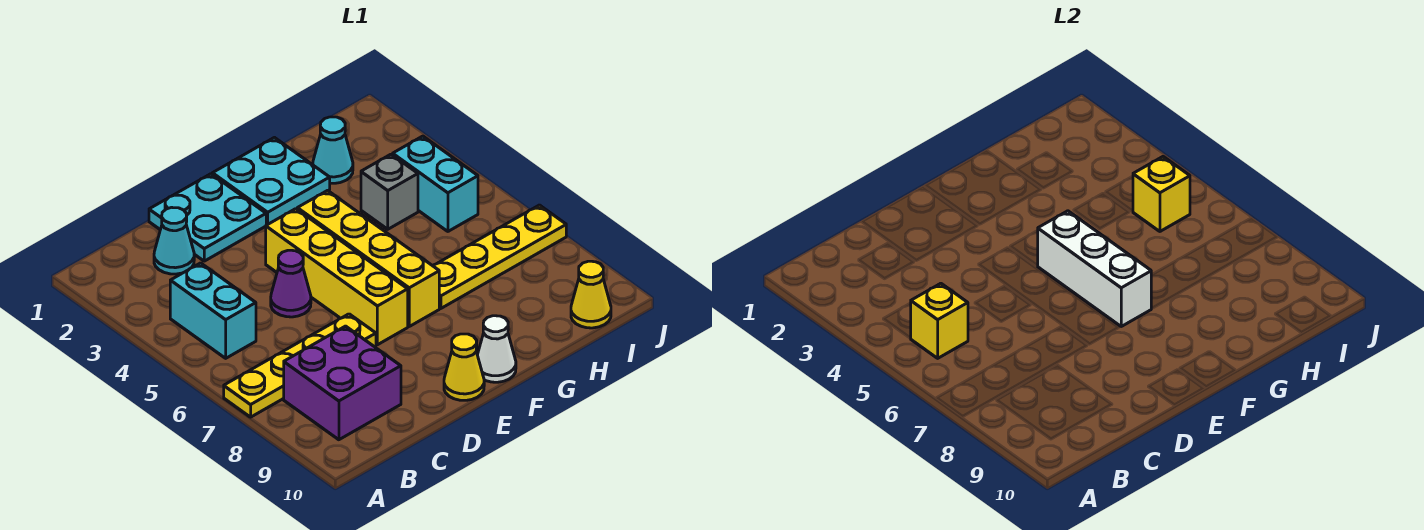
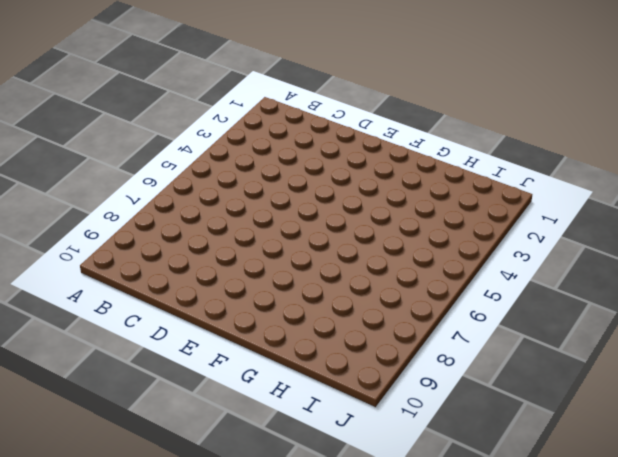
none -> yellow plate A7:D7 level 1
none -> cyan brick B4:B5 level 1
none -> purple brick B8:C9 level 1

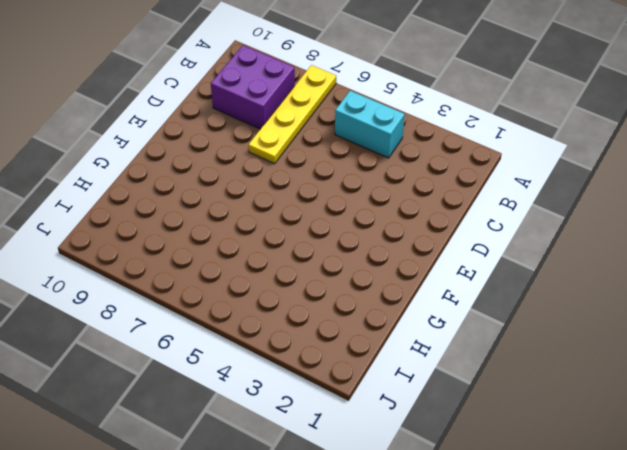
none -> cyan cone C2 level 1
none -> cyan plate D1:E2 level 1
none -> purple cone D5 level 1

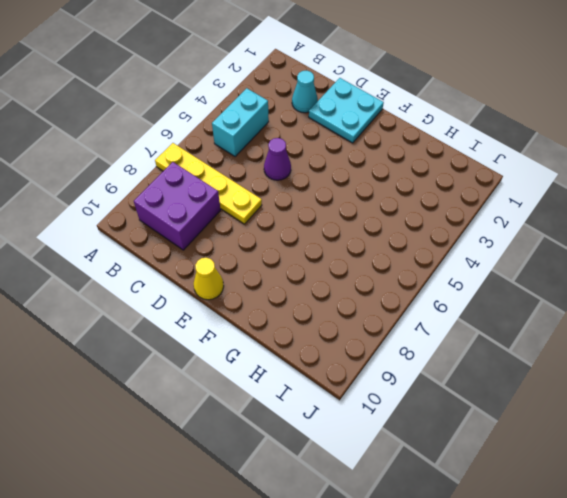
none -> yellow brick E4:E7 level 1
none -> cyan plate F1:G2 level 1
none -> yellow brick F4:F7 level 1

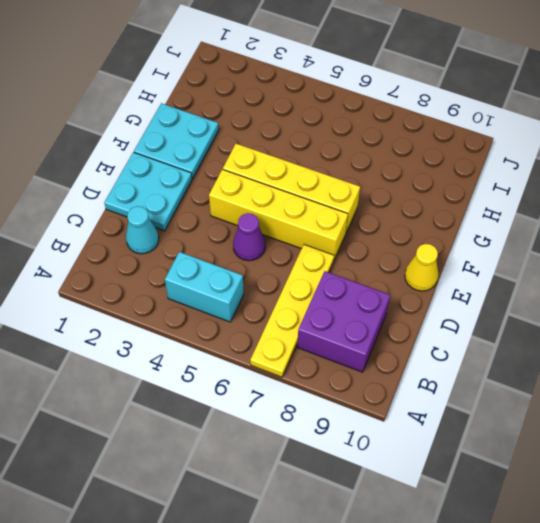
none -> white cone F10 level 1
none -> yellow plate G7:J7 level 1
none -> cyan cone H2 level 1

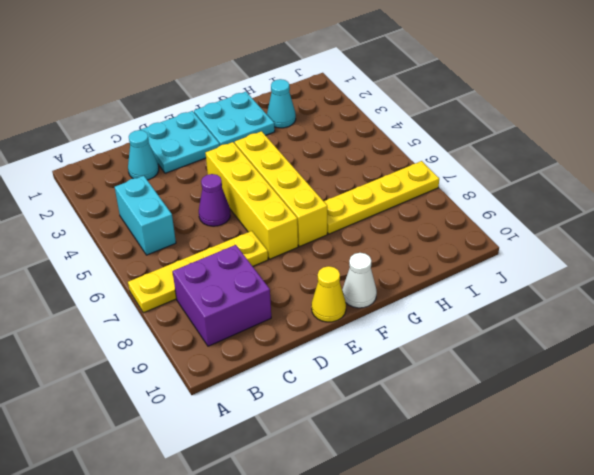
none -> grey brick H4 level 1
none -> cyan brick I4:I5 level 1
none -> yellow cone I10 level 1

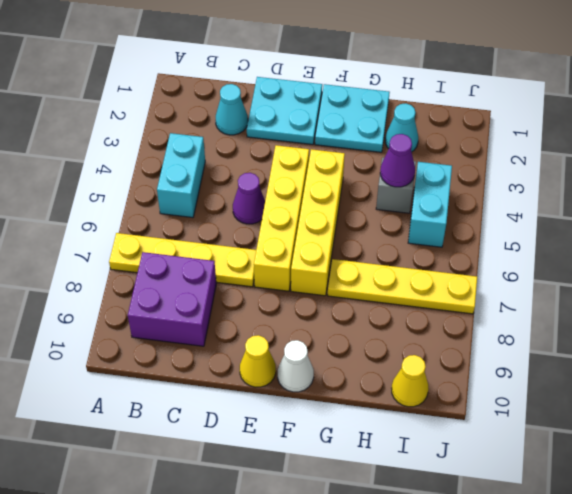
purple cone H4 level 2 -> none
none -> yellow brick B5 level 2
none -> white brick F5:F7 level 2
none -> yellow brick I5 level 2

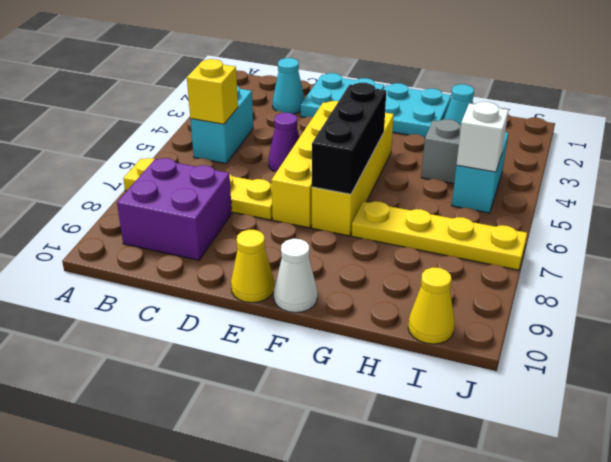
black brick F5:F7 level 2 -> white brick F5:F7 level 2
white brick I5 level 2 -> yellow brick I5 level 2

